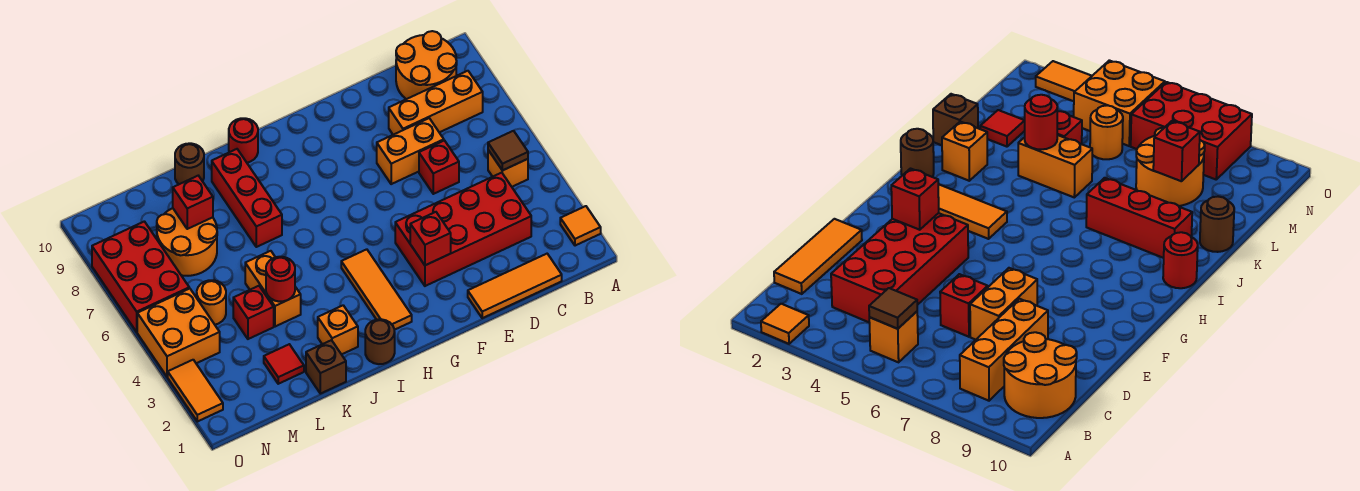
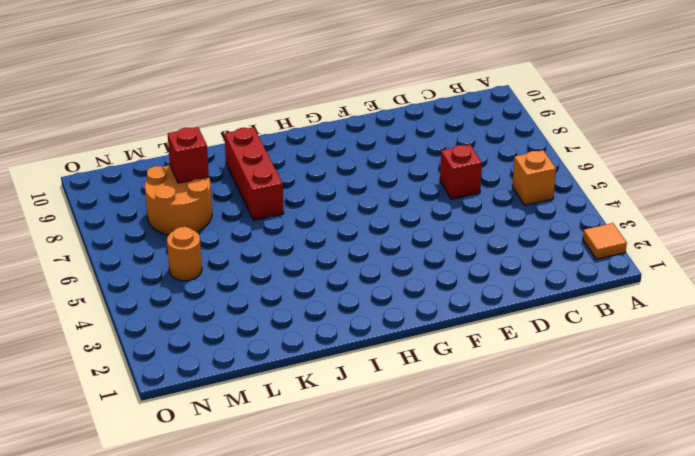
none -> orange brick B8:D8 level 1
none -> orange round brick B9:C10 level 1
none -> orange tile C1:E1 level 1

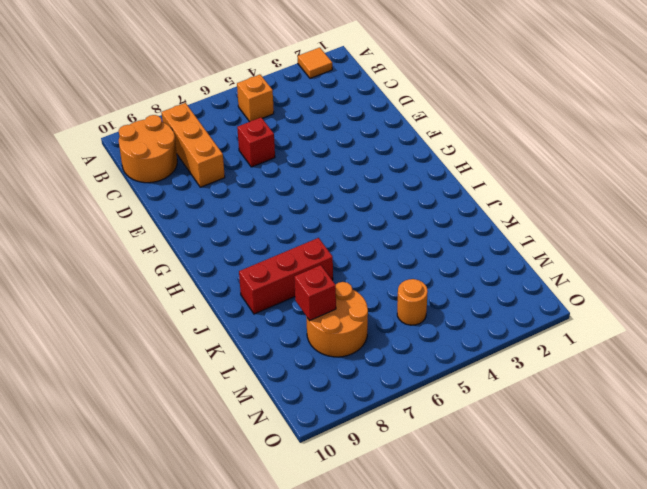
none -> orange tile C1:E1 level 1
none -> red brick C3:F4 level 1
none -> orange brick D7:E7 level 1

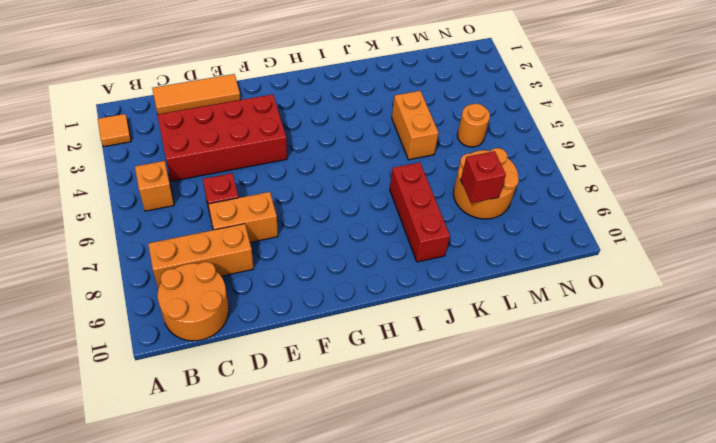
none -> orange tile H2:H4 level 1
none -> brown round brick I1 level 1
none -> red round brick I10 level 1

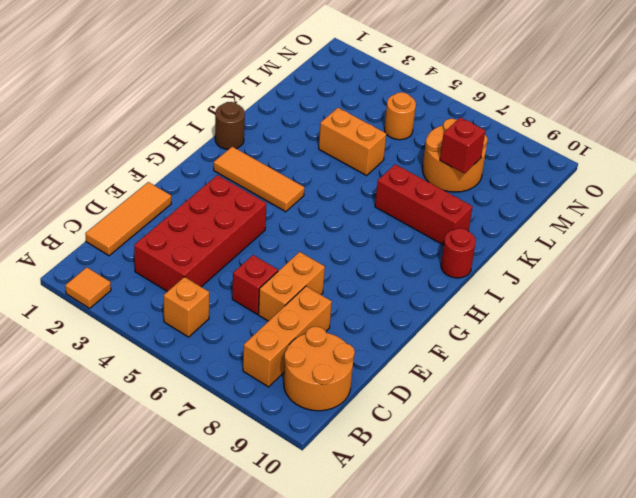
none -> orange brick J2 level 1
none -> brown brick K1 level 1
none -> brown round brick K10 level 1

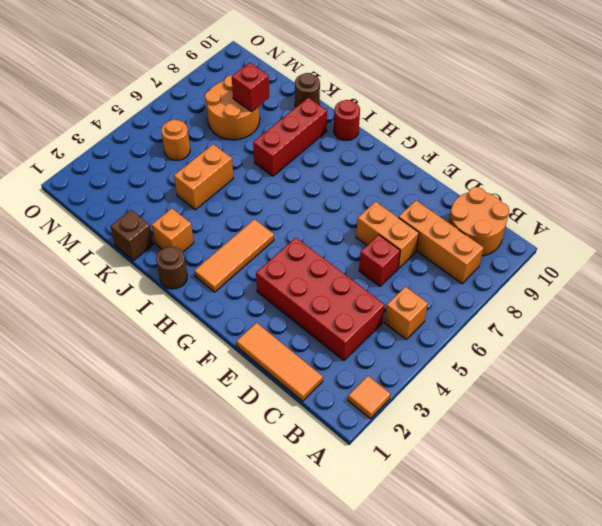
none -> red tile L2 level 1
none -> red brick L4 level 1
none -> orange brick N4:O5 level 1

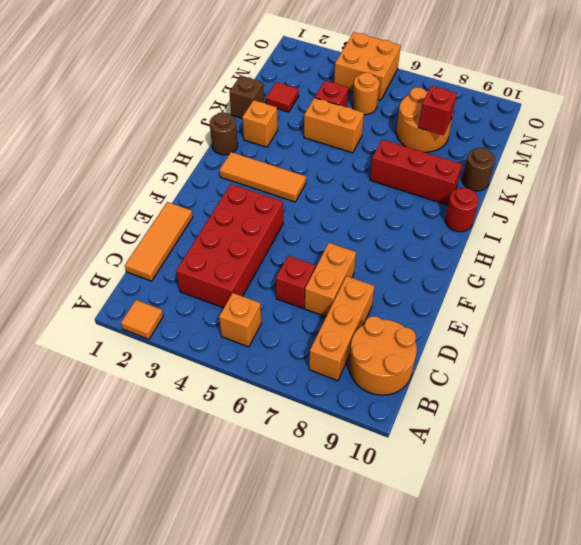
none -> red brick N6:O8 level 1
none -> orange tile O2:O3 level 1
none -> brown tile B5 level 2

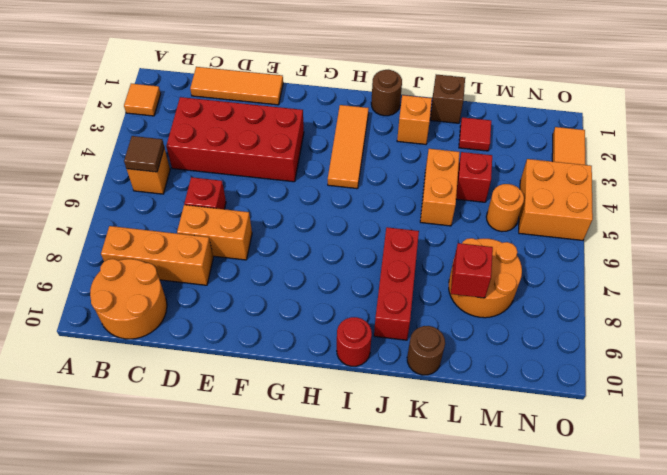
none -> red brick N6:O8 level 1
none -> red brick F3 level 2
none -> red round brick K4 level 2

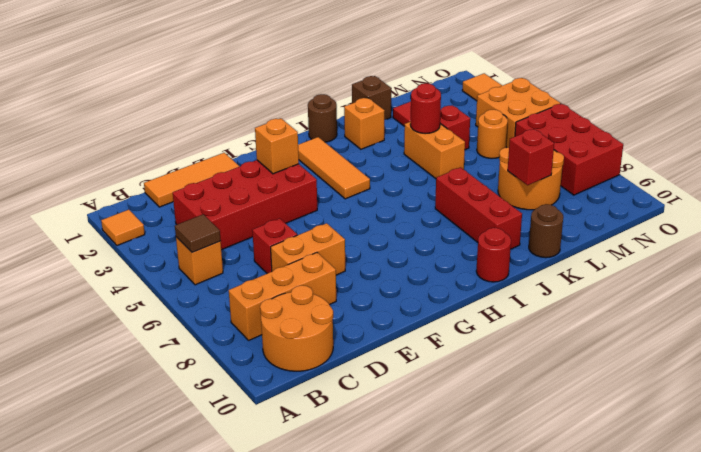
orange brick F3 level 2 -> red brick F3 level 2

